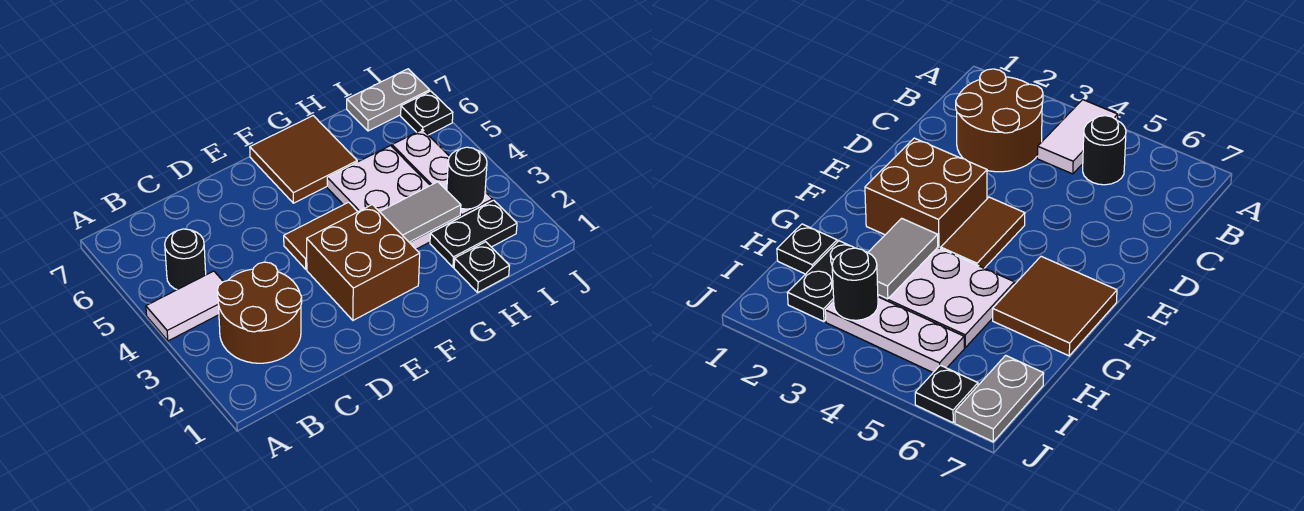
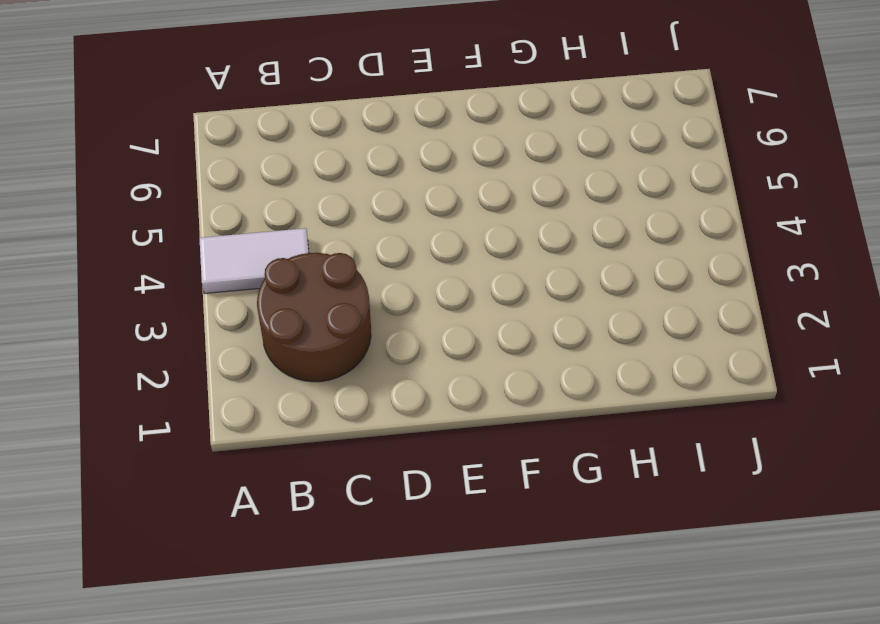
none -> black round brick B5 level 1
none -> brown brick E2:F3 level 1
none -> brown tile E4:F4 level 1

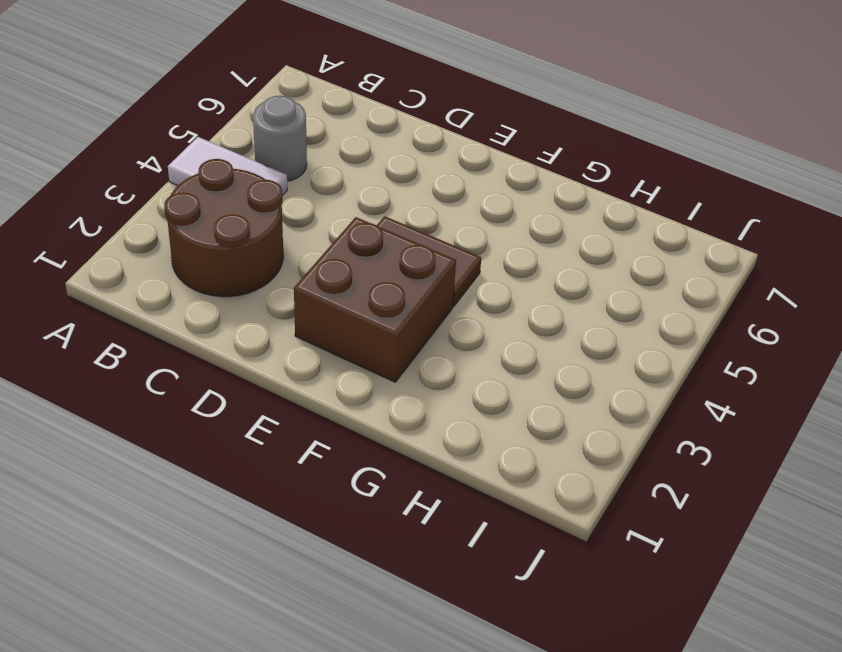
grey round brick B5 level 1 -> black round brick B5 level 1
none -> brown tile F6:G7 level 1
none -> white plate G3:H5 level 1
none -> black plate H1 level 1

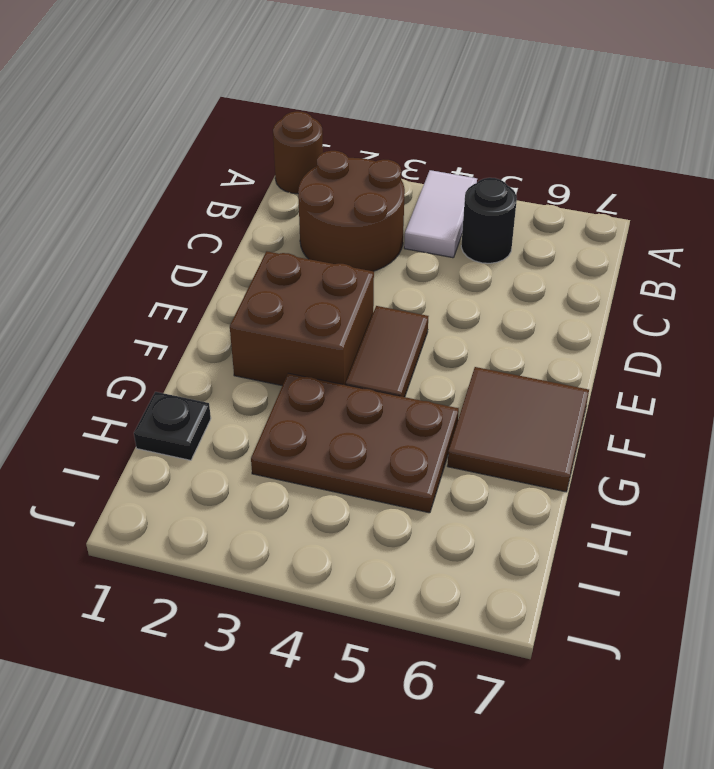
brown round brick A1 level 1 -> none
brown plate G3:H5 level 1 -> white plate G3:H5 level 1
none -> black plate H2:I2 level 1
none -> white plate I3:I5 level 1
none -> grey plate I7:J7 level 1

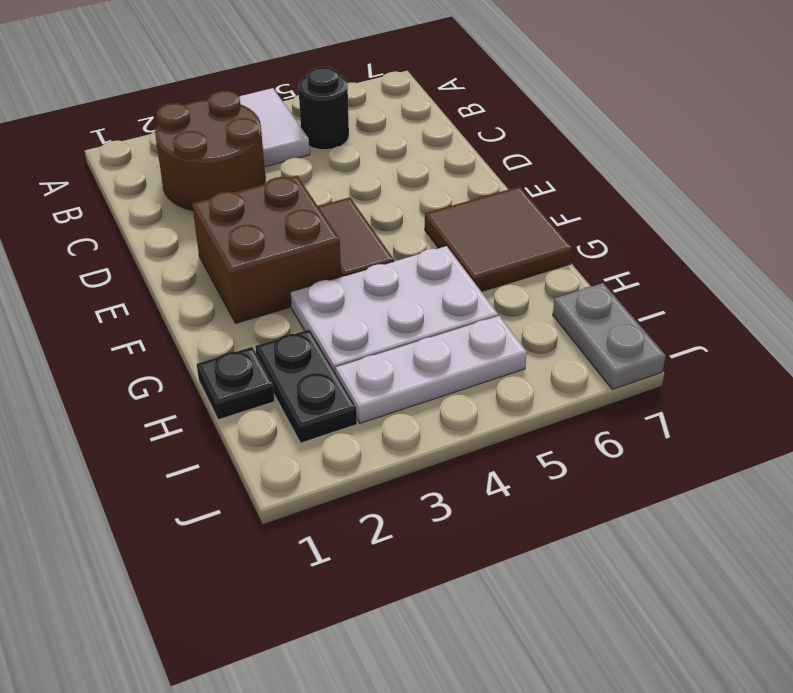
none -> black plate J6 level 1
none -> grey tile G3:H3 level 2
none -> black round brick I3 level 2

